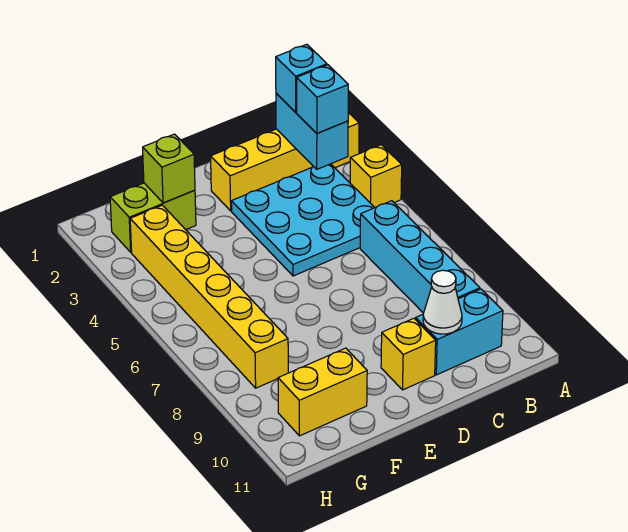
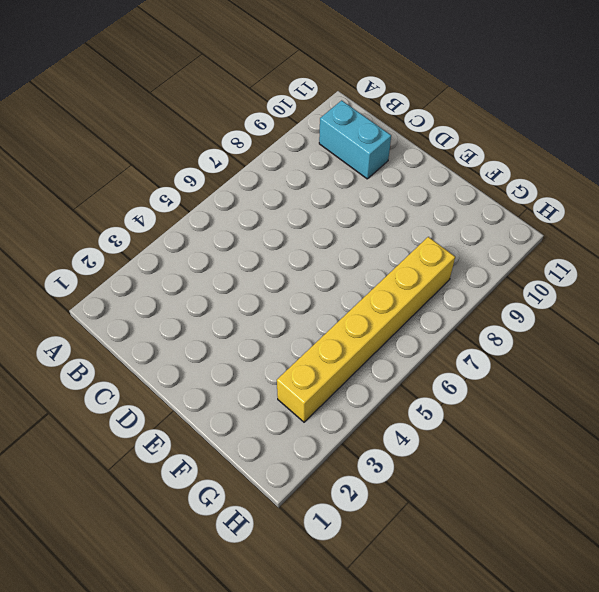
none -> yellow brick A2:D2 level 1
none -> yellow brick A4 level 1
none -> cyan plate B3:D5 level 1

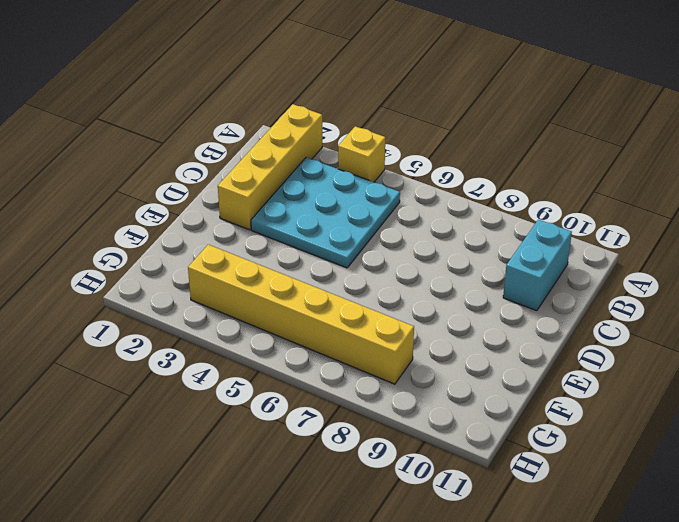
none -> cyan brick B6:B9 level 1
none -> yellow brick D10 level 1
none -> lime brick F2:G2 level 1

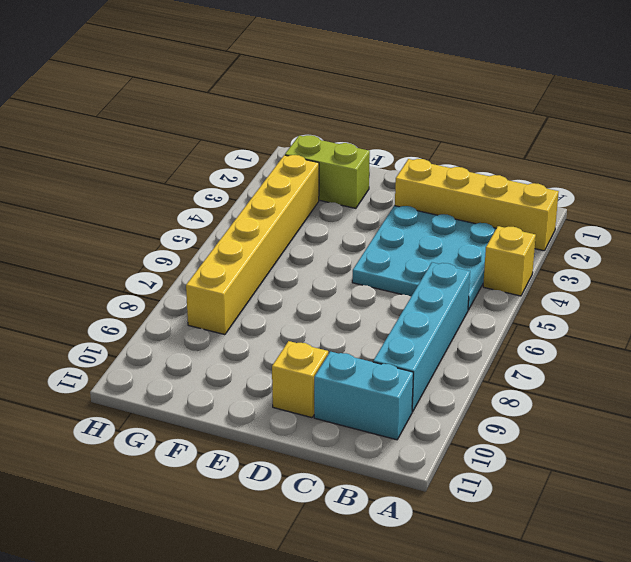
none -> yellow brick F10:G10 level 1
none -> cyan brick B2:B3 level 2
none -> white cone C10 level 2

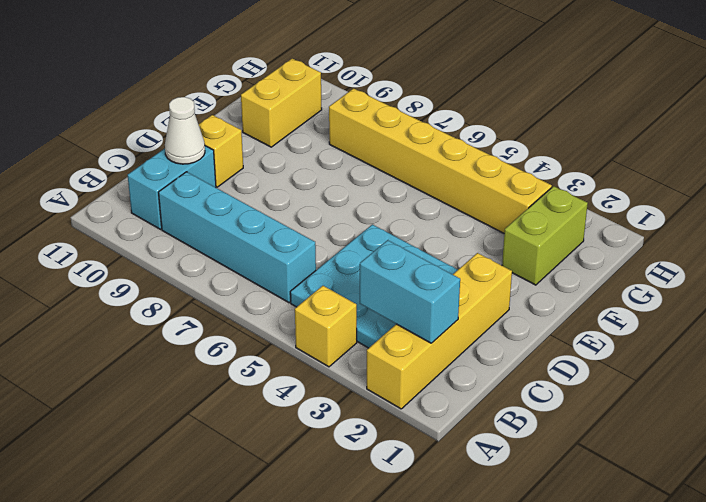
none -> lime brick F2 level 2
none -> cyan brick B2 level 3
none -> cyan brick B3 level 3

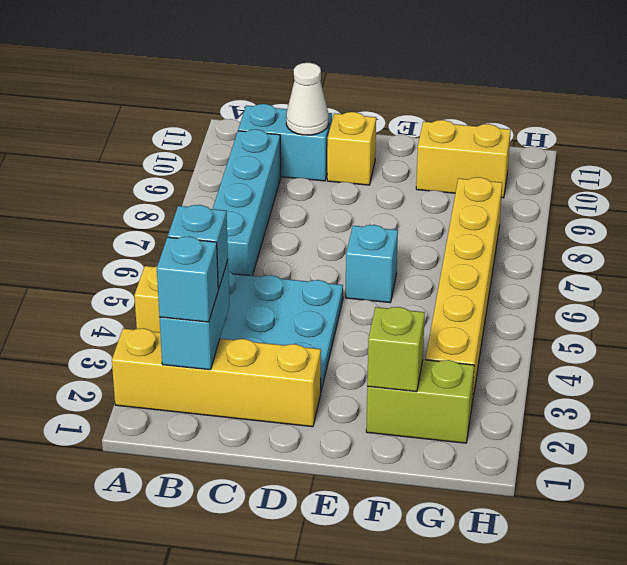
cyan brick E6 level 1 -> none

